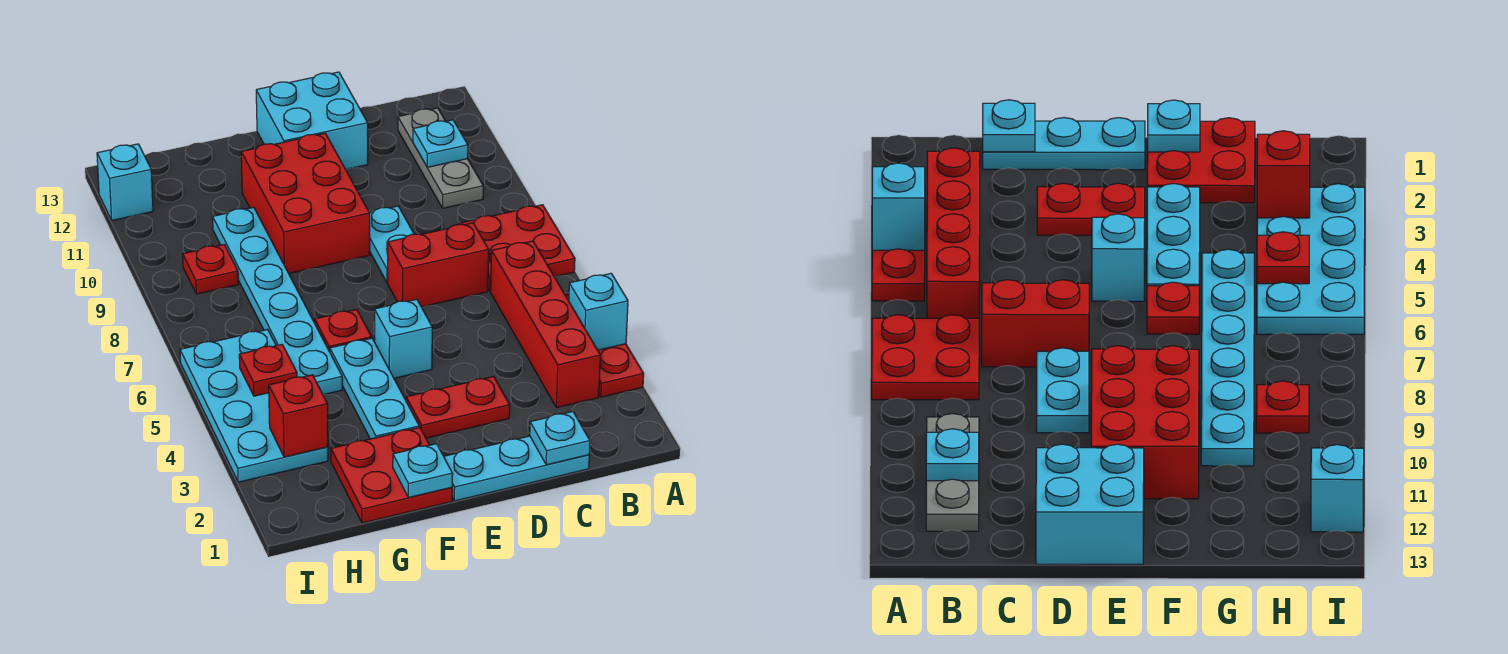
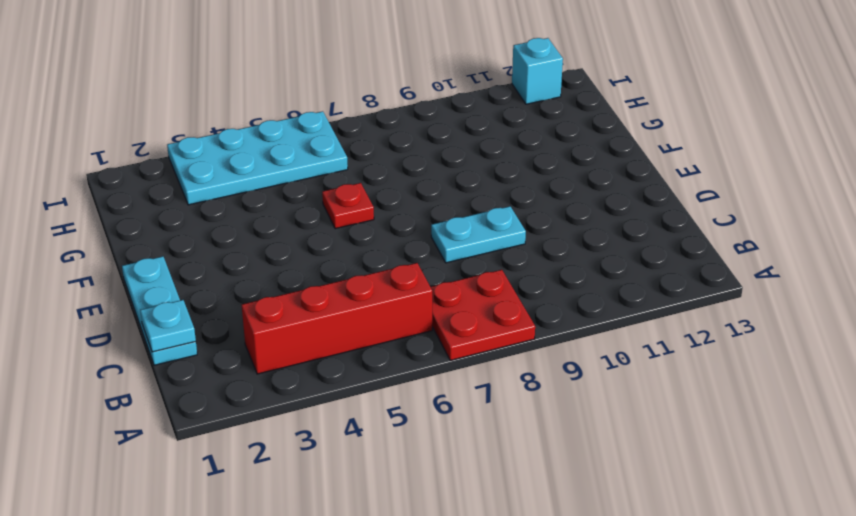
none -> red plate A3:A5 level 1
none -> grey plate B10:B12 level 1
none -> red brick C7:D7 level 1

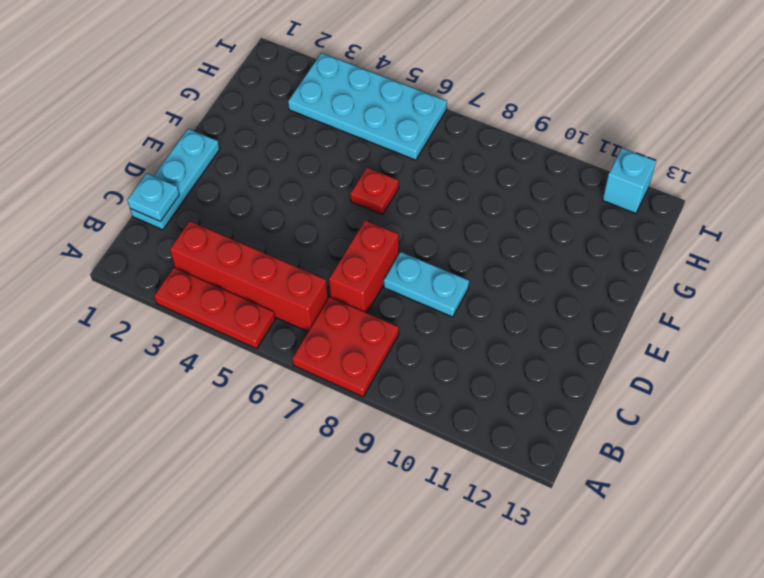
none -> grey plate B10:B12 level 1
none -> red plate D3:E3 level 1
none -> cyan brick D12:E13 level 1

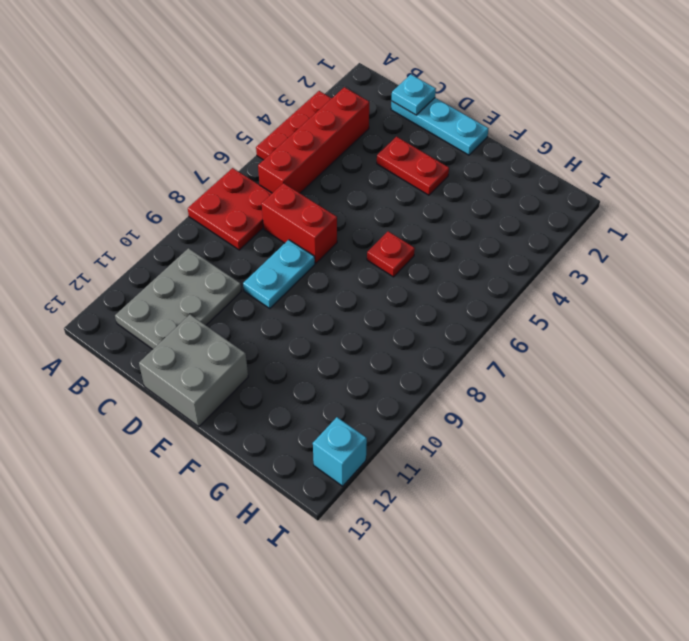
grey plate B10:C12 level 1 -> grey plate B10:B12 level 1
grey brick D12:E13 level 1 -> cyan brick D12:E13 level 1
none -> cyan brick E5 level 1
none -> red brick E9:F11 level 1
none -> red plate F1:G2 level 1

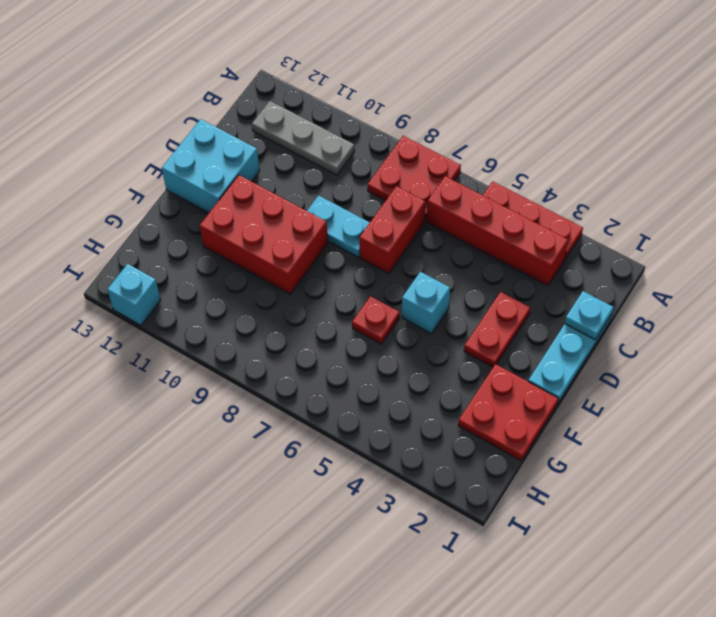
none -> cyan plate F3:F5 level 1
none -> cyan plate G5:G10 level 1
none -> cyan plate H3:I6 level 1

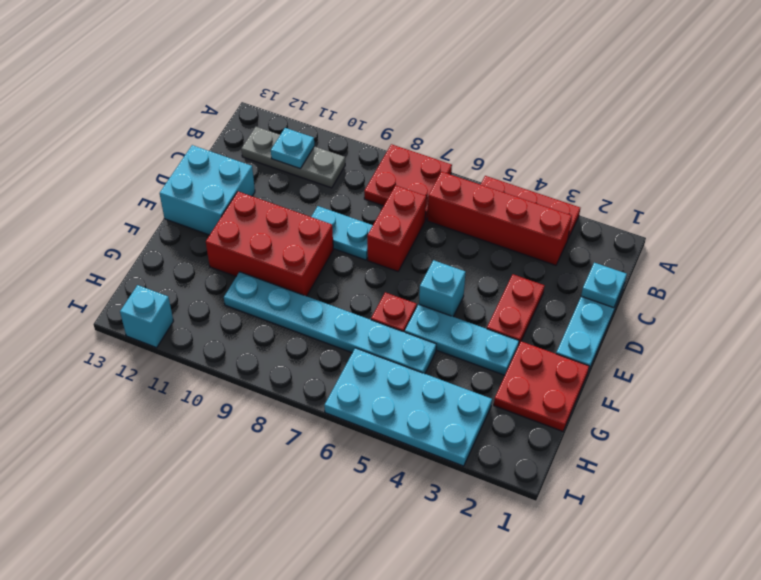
none -> red plate H9 level 1
none -> cyan brick A4 level 2
none -> cyan plate F1 level 2

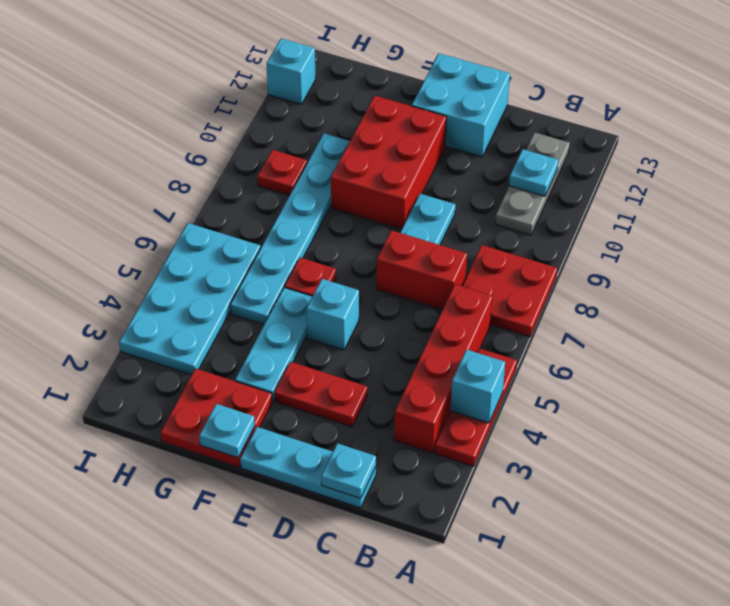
none -> red brick H3 level 2
none -> red plate H5 level 2

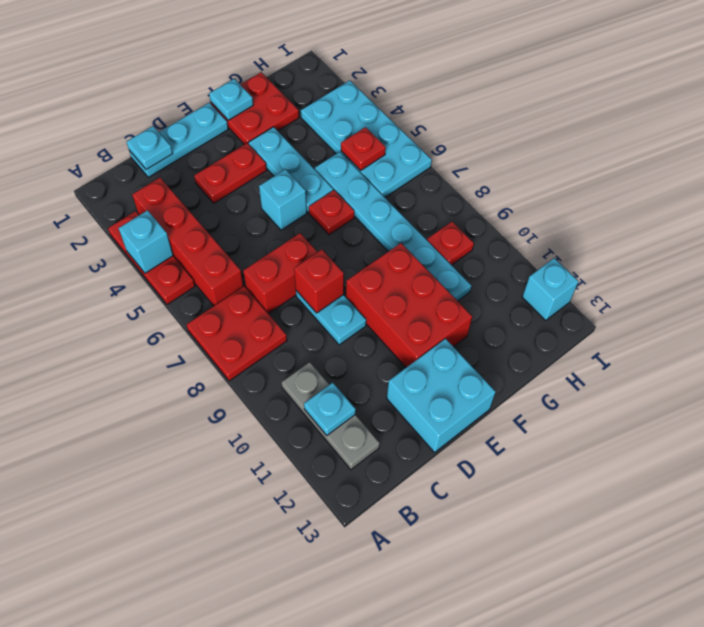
red brick D8 level 2 -> red brick H3 level 2

